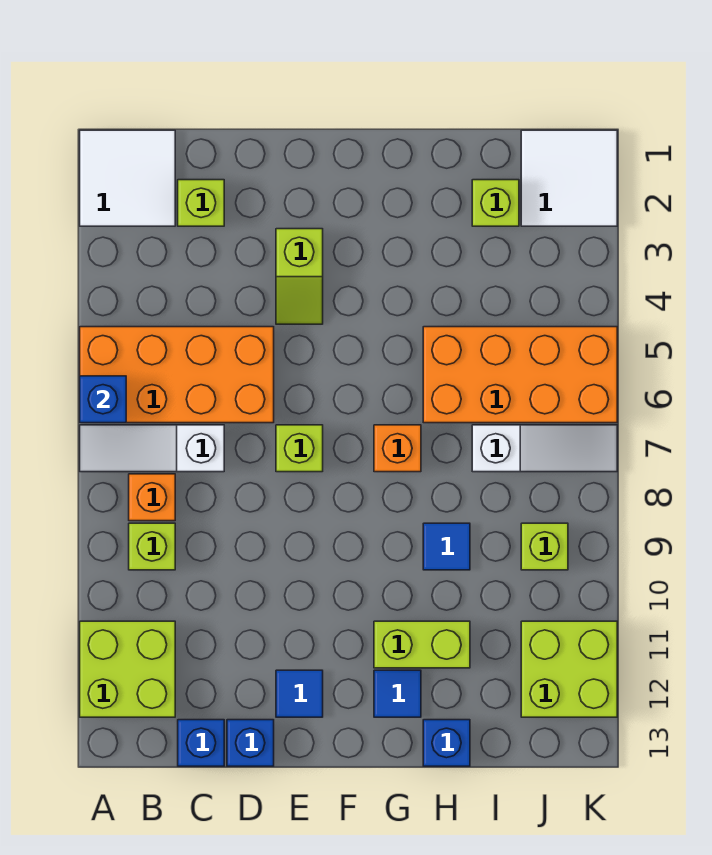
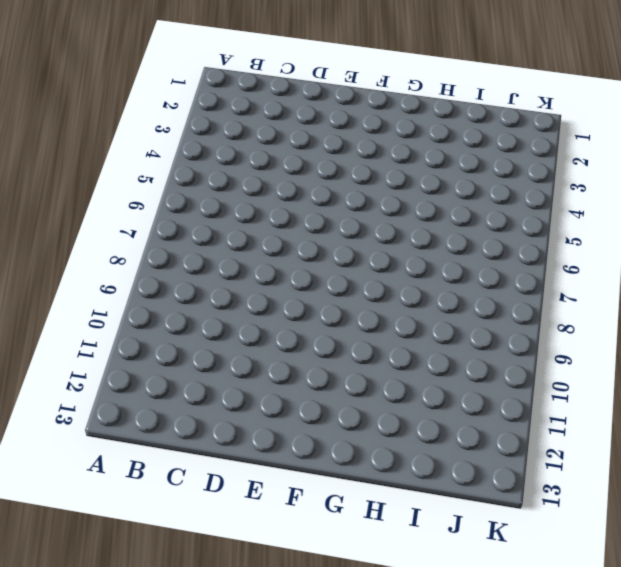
none -> white tile A1:B2 level 1
none -> orange brick A5:D6 level 1
none -> white slope A7:C7 level 1 top C

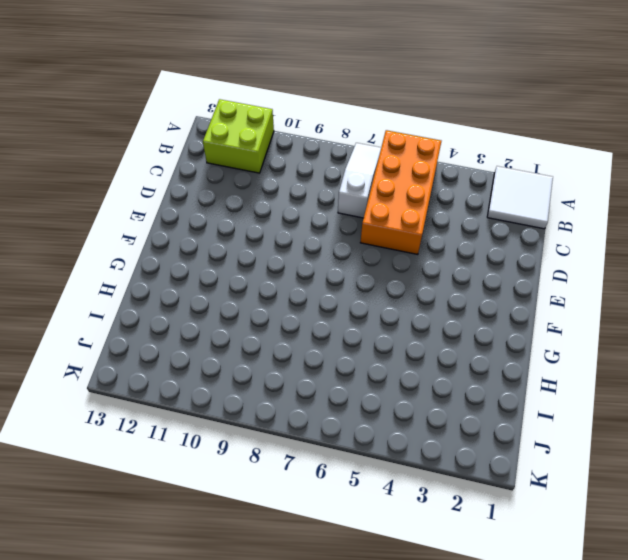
none -> orange brick B8 level 1
none -> lime brick B9 level 1
none -> lime brick C2 level 1

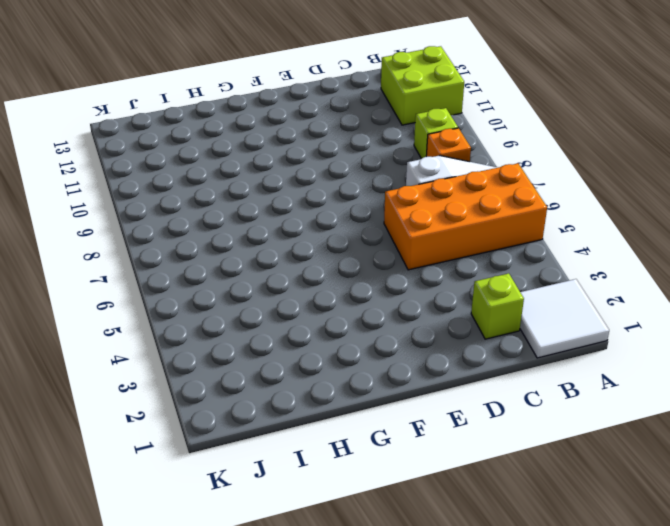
none -> blue brick C13 level 1
none -> blue brick D13 level 1
none -> lime slope E3:E4 level 1 top 3

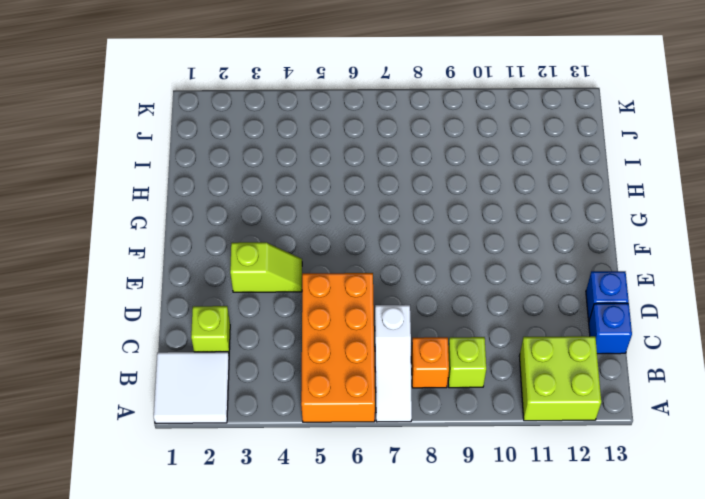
none -> lime brick E7 level 1
none -> blue tile E12 level 1
none -> orange brick G7 level 1

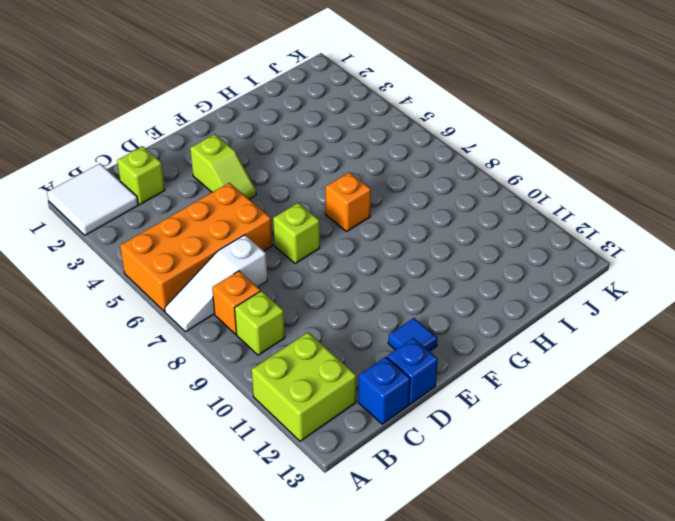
none -> lime brick G11:H11 level 1
none -> blue tile G12 level 1
none -> orange brick H5:K6 level 1

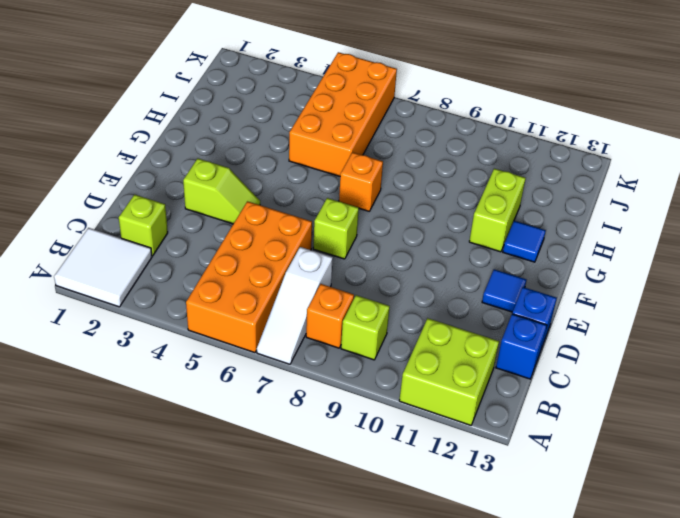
none -> blue tile H9 level 1
none -> blue brick H13 level 1
none -> lime brick I2 level 1

